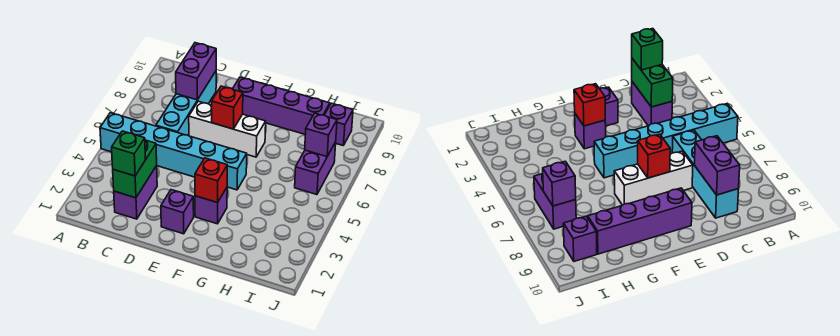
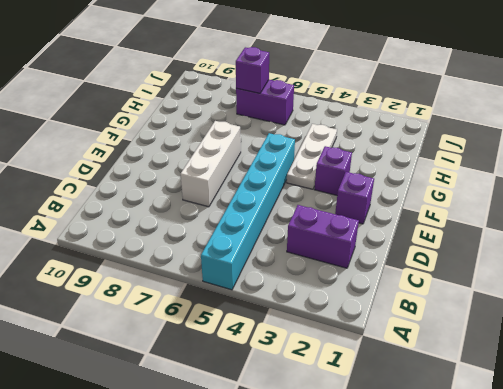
white plate F4:H4 level 1 -> none
none -> cyan brick C6:C9 level 1
none -> purple brick E9:H9 level 1
none -> purple brick I9 level 1

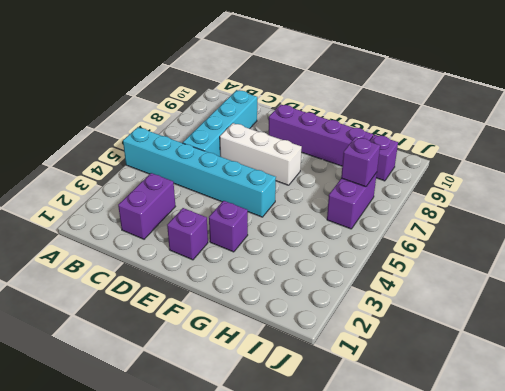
none -> green brick C2:C3 level 2
none -> purple brick C8:C9 level 2
none -> red brick E7 level 2

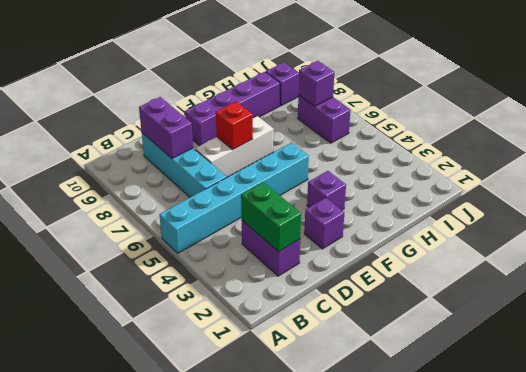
none -> red brick F3 level 2
none -> green brick C2 level 3

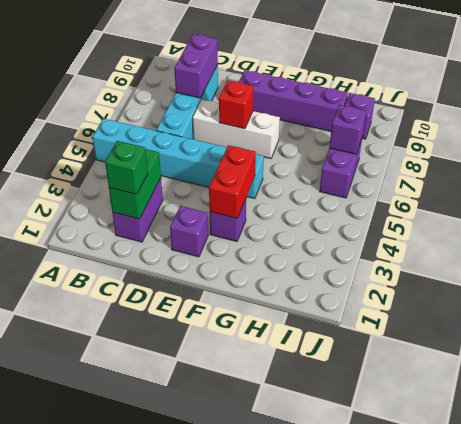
red brick F3:F4 level 2 -> red brick F3 level 2

